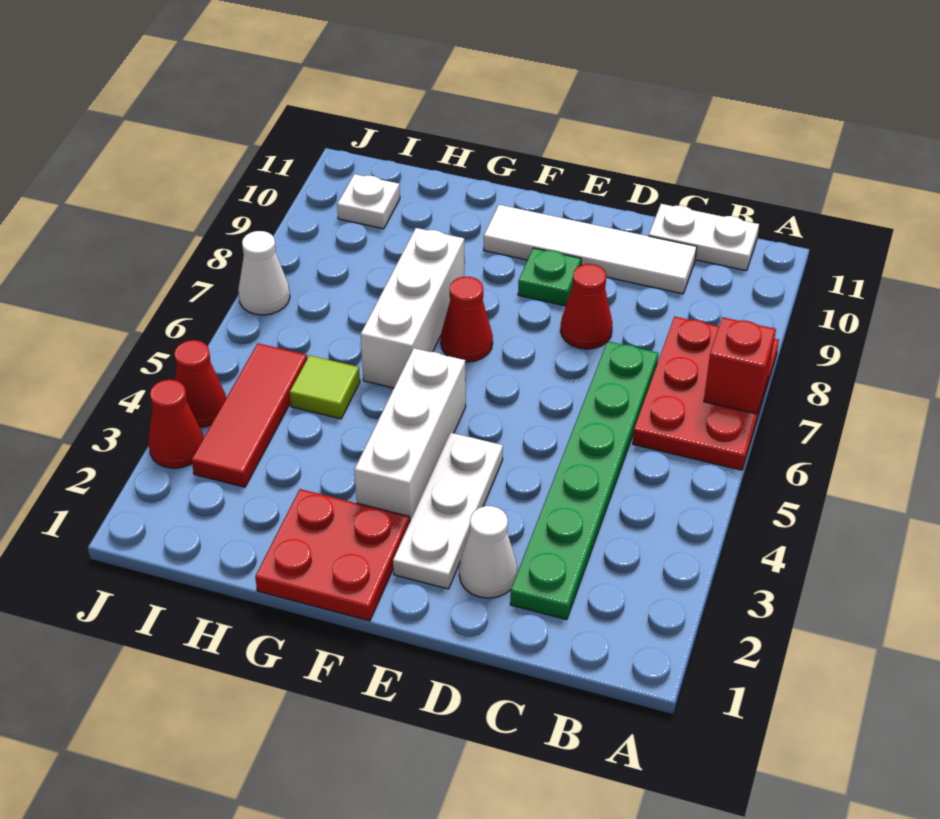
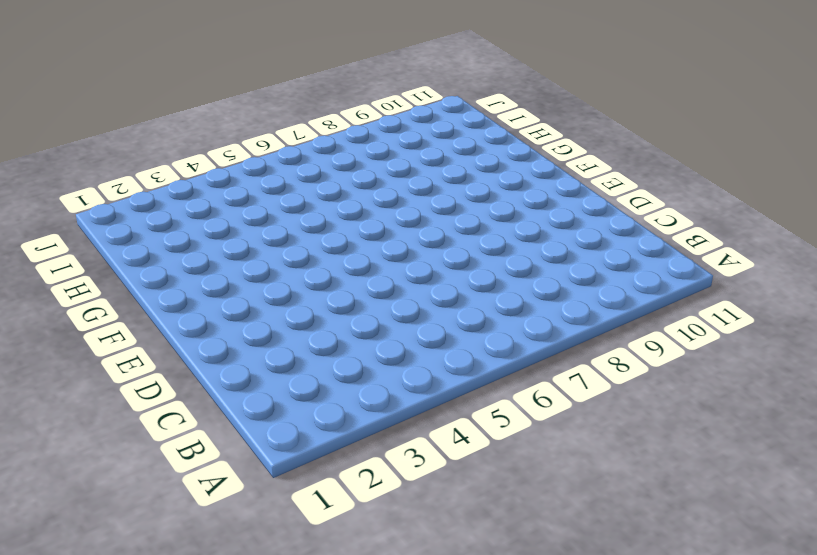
none -> red plate A6:B8 level 1
none -> white plate B11:C11 level 1
none -> green plate C2:C7 level 1

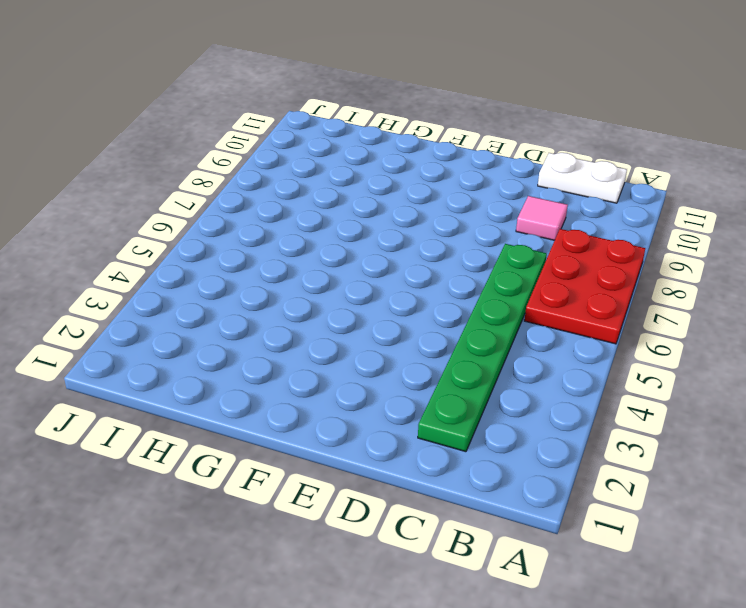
pink tile C9 level 1 -> none
none -> white tile C10:F10 level 1
none -> white cone D2 level 1
none -> red cone D8 level 1

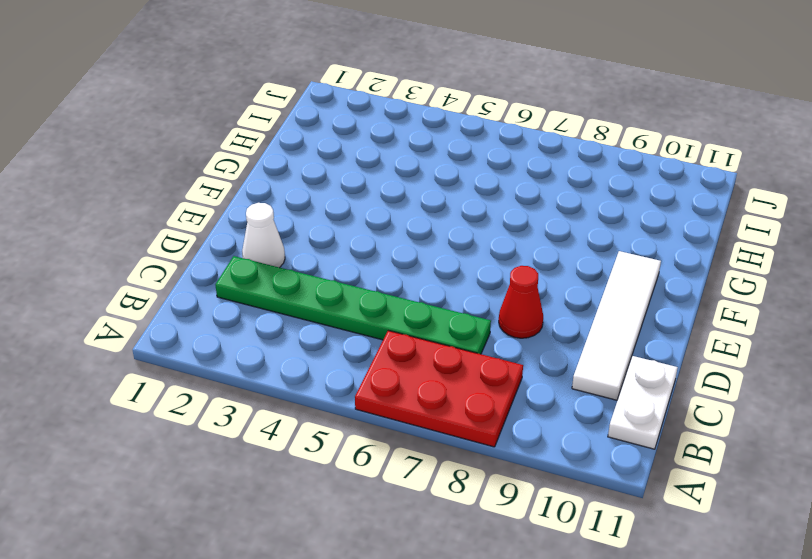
none -> white plate E2:E4 level 1
none -> green plate E9 level 1
none -> red plate F1:G2 level 1

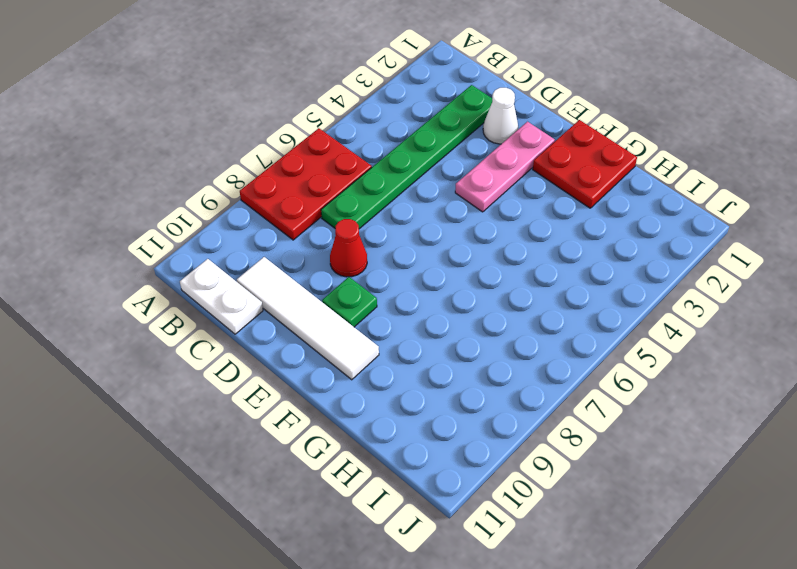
pink plate E2:E4 level 1 -> white plate E2:E4 level 1
none -> white brick F3:F5 level 1
none -> red cone F7 level 1
none -> white brick G6:G8 level 1

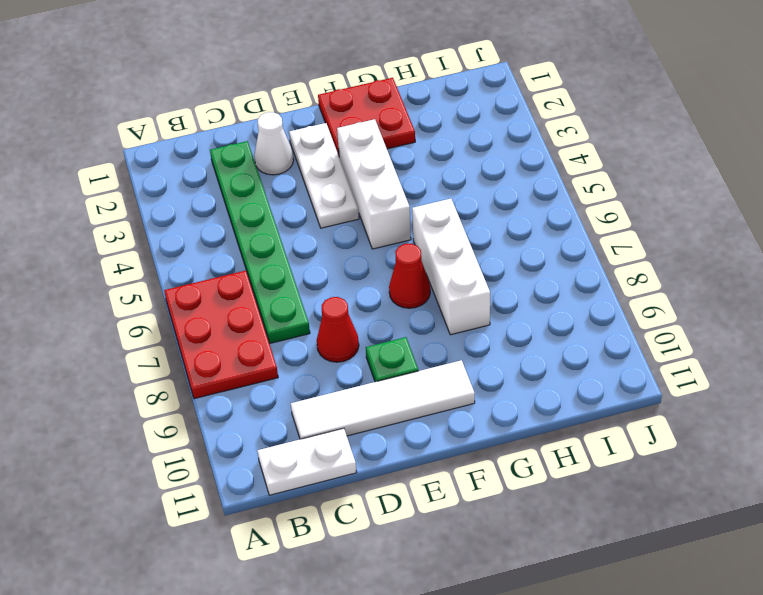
none -> lime tile H5 level 1
none -> red tile I3:I5 level 1
none -> white plate I10 level 1

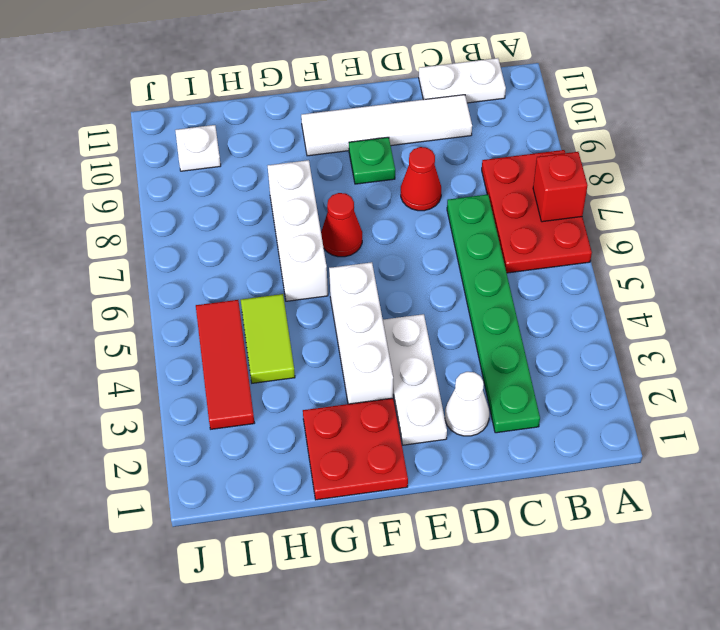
lime tile H4:H5 level 1 -> lime tile H5 level 1
none -> red cone J3 level 1
none -> red cone J4 level 1
none -> white cone J7 level 1

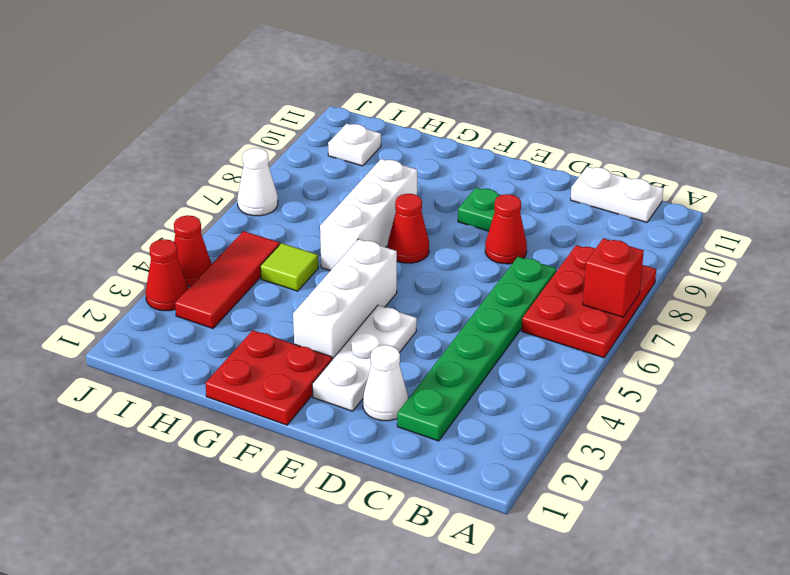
none -> white tile C10:F10 level 1

